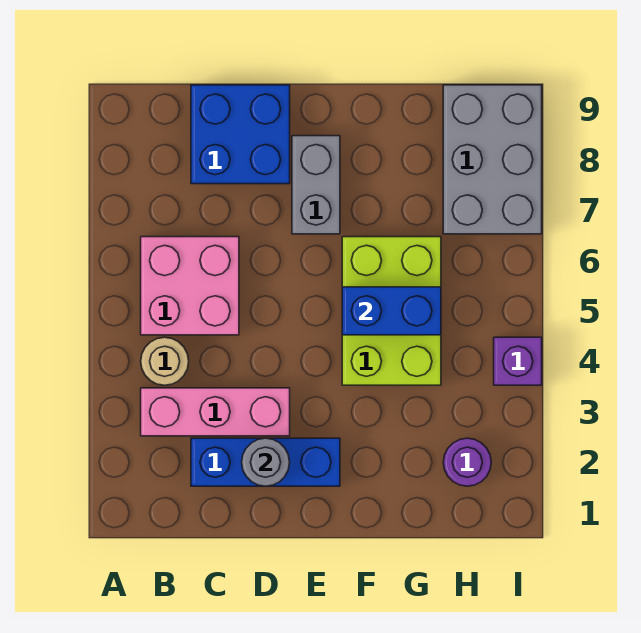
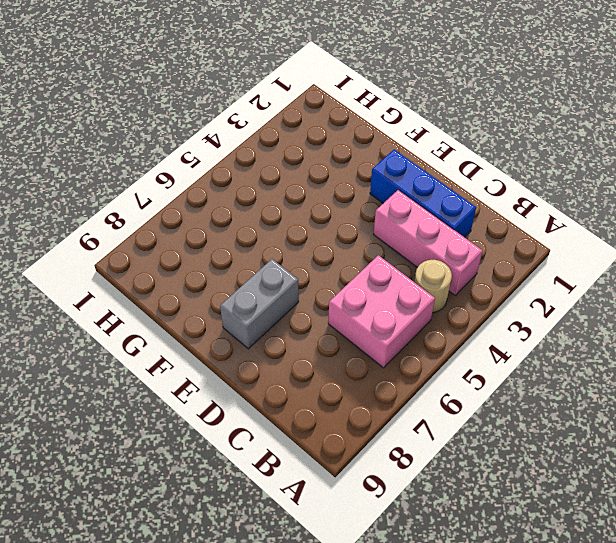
none -> blue brick C8:D9 level 1
none -> lime brick F4:G6 level 1
none -> purple round brick H2 level 1

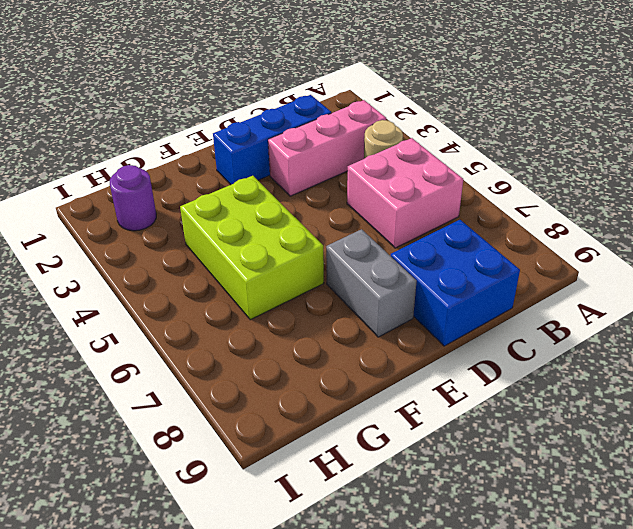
none -> grey brick H7:I9 level 1
none -> purple brick I4 level 1
none -> grey round brick D2 level 2

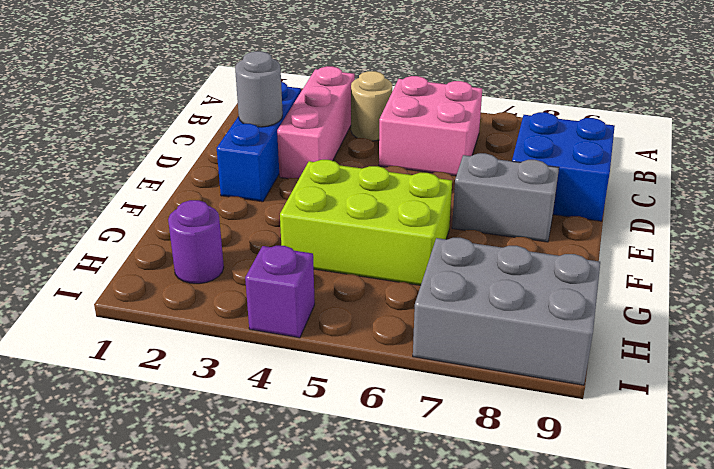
none -> blue brick F5:G5 level 2

